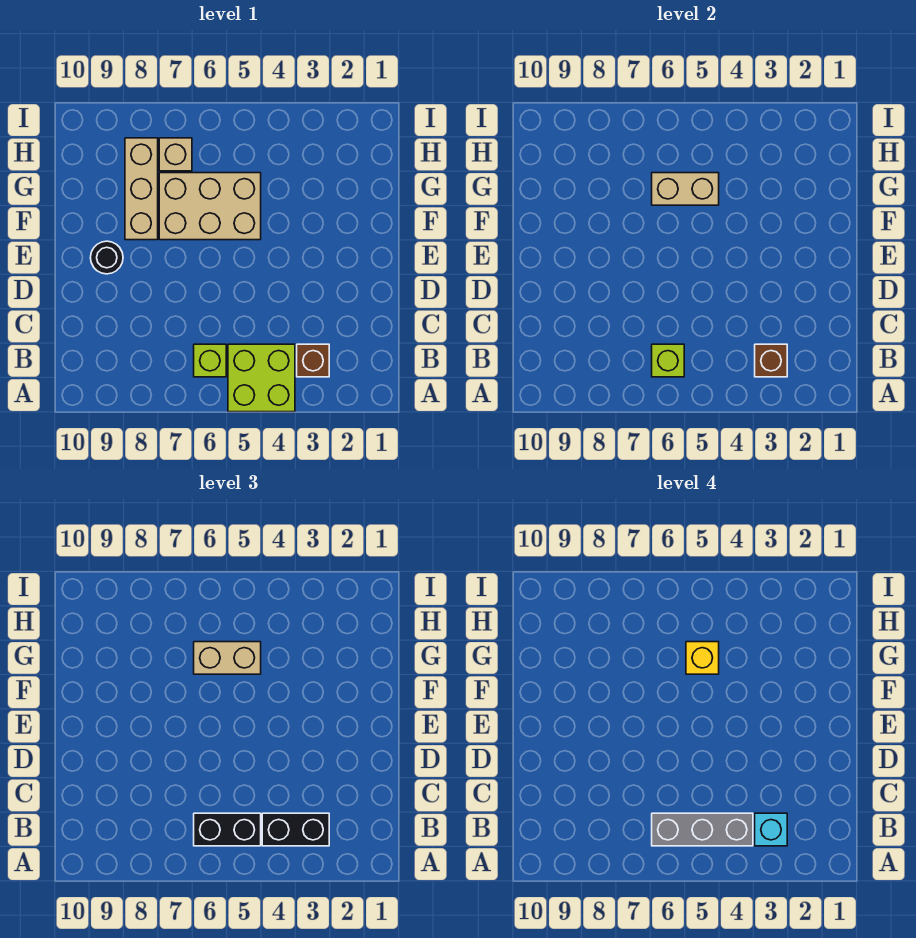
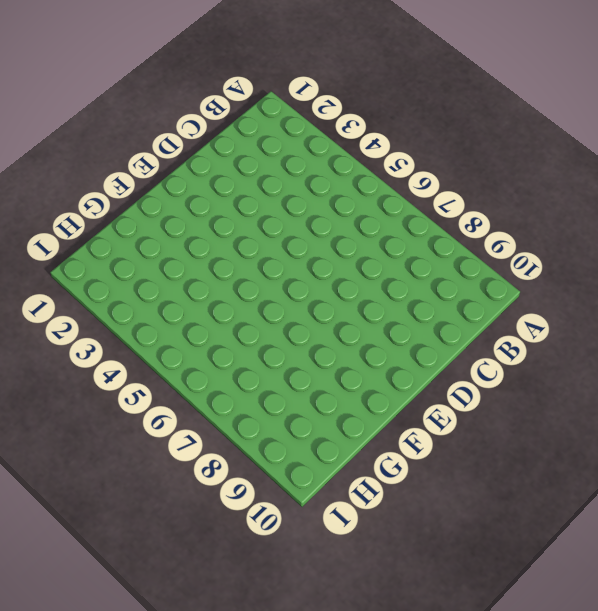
none -> lime brick A4:B5 level 1
none -> brown brick B3 level 1
none -> lime brick B6 level 1

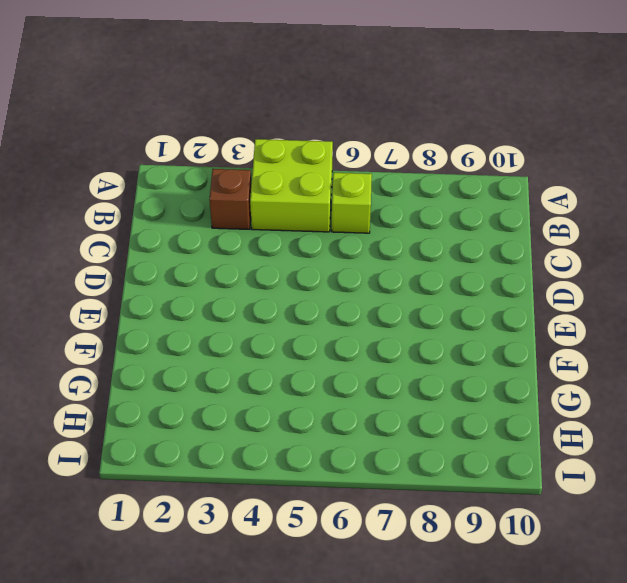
none -> black round brick E9 level 1
none -> tan brick F5:G7 level 1
none -> tan brick F8:H8 level 1

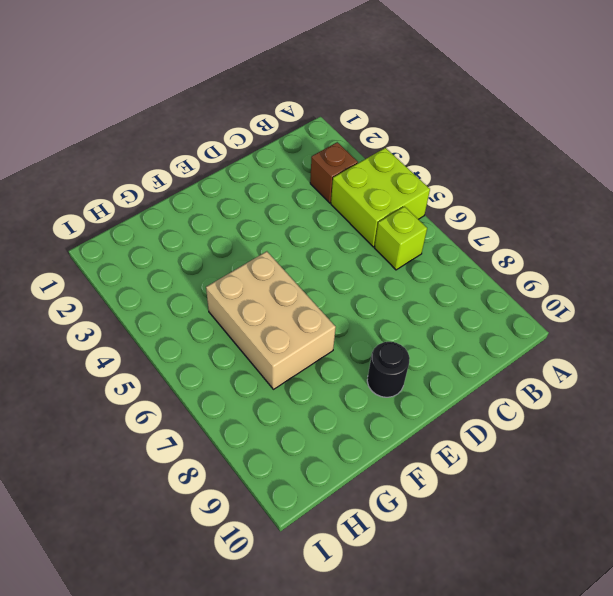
none -> tan brick F8:H8 level 1
none -> tan brick H7 level 1
none -> brown brick B3 level 2

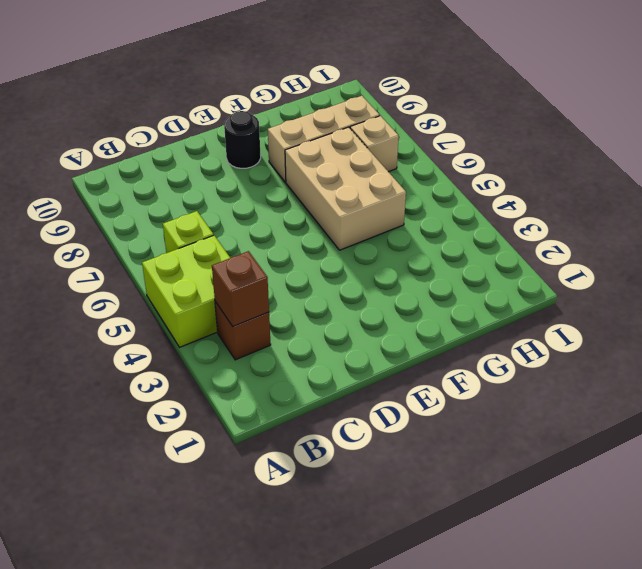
none -> lime brick B6 level 2
none -> tan brick G5:G6 level 2
none -> black brick B3:B4 level 3

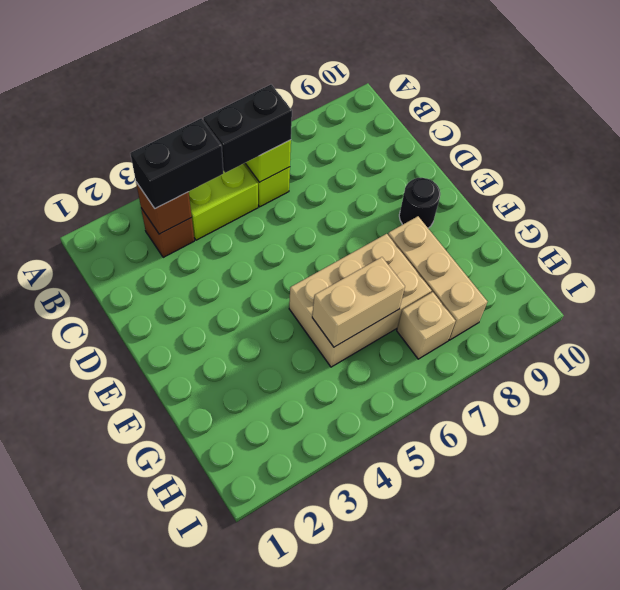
none -> tan brick G5:G6 level 3
none -> cyan brick B3 level 4
none -> grey brick B4:B6 level 4

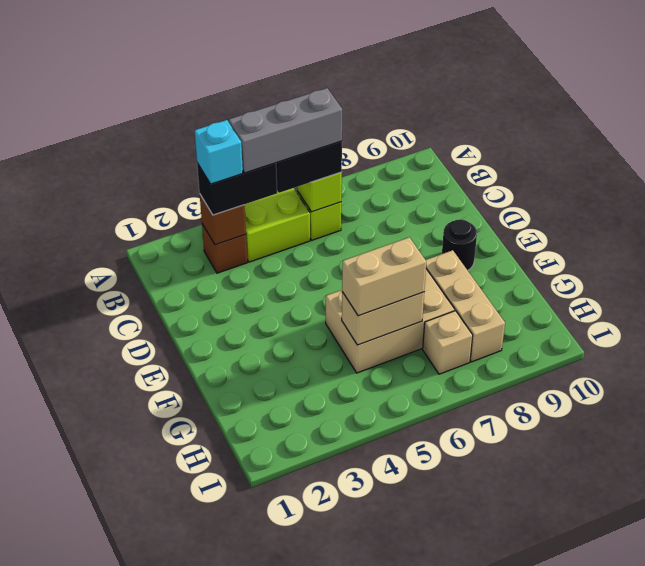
none -> yellow brick G5 level 4

